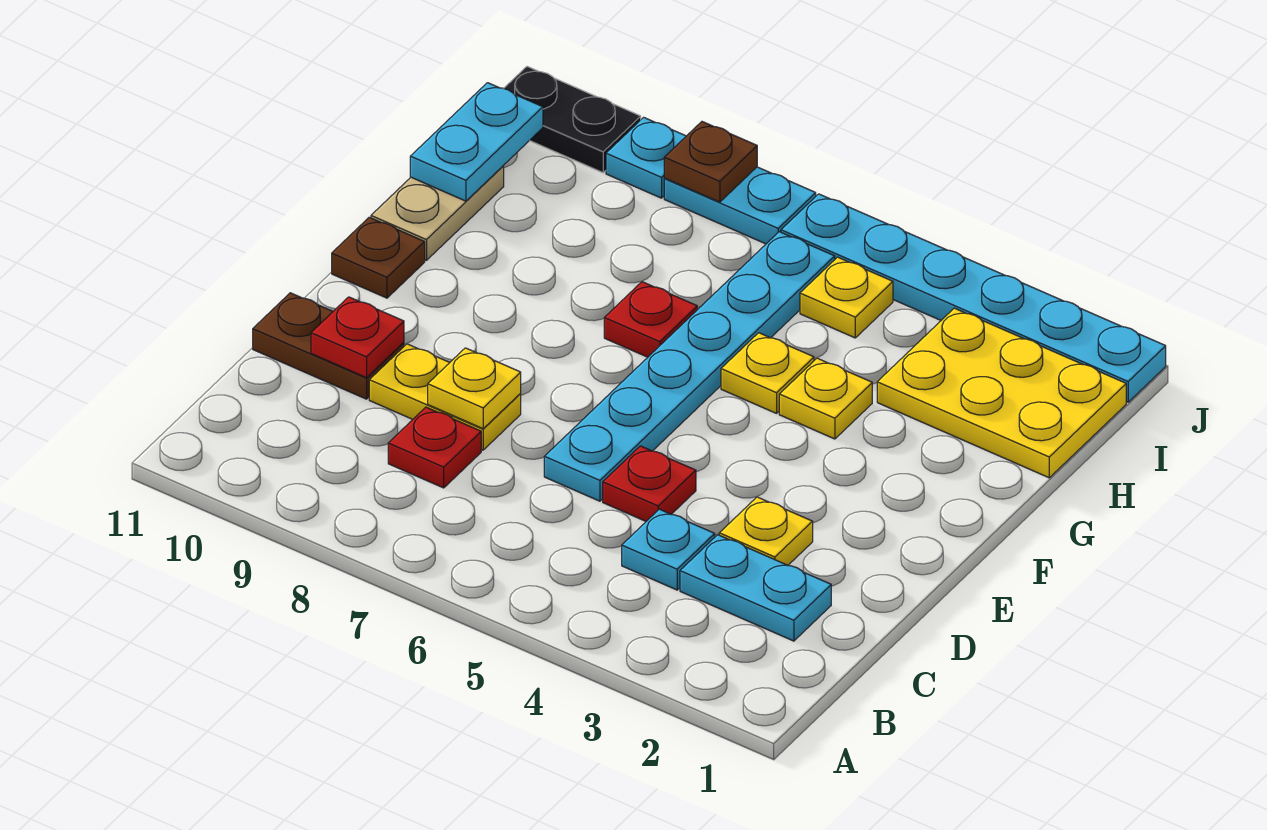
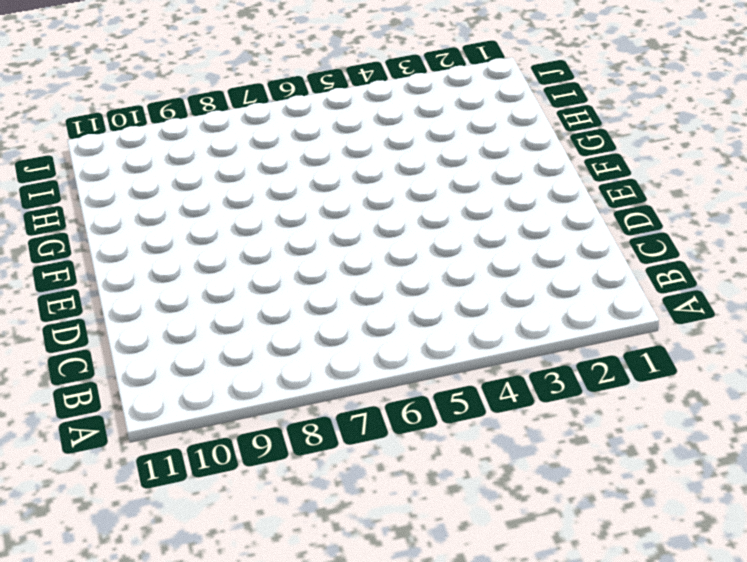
none -> cyan plate C2:C3 level 1
none -> cyan plate C4 level 1
none -> red plate C8 level 1

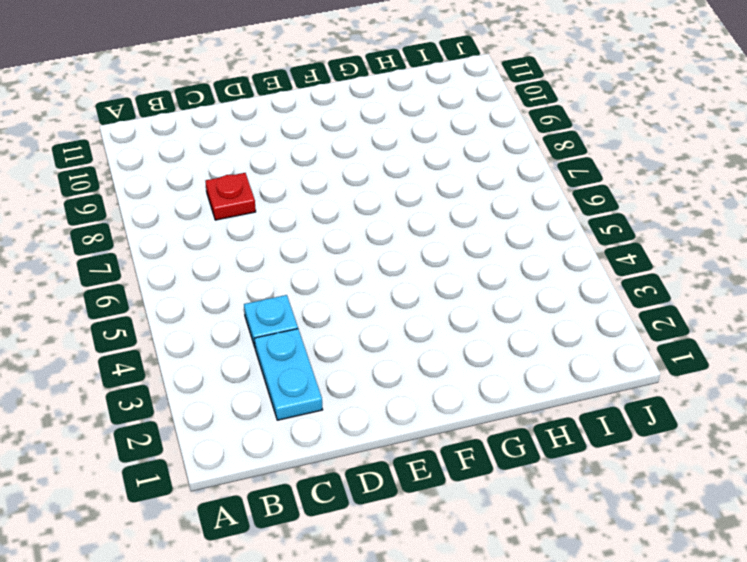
none -> yellow plate D3 level 1
none -> red plate D5 level 1
none -> cyan plate D6:I6 level 1

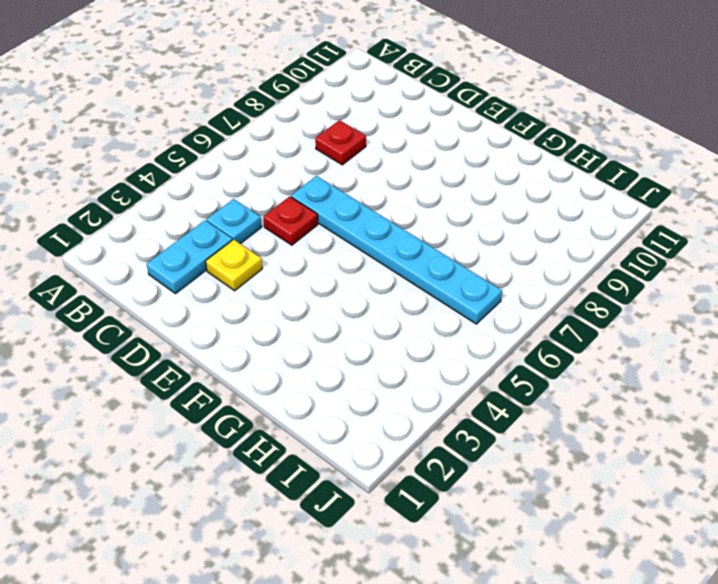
none -> yellow plate D8:D9 level 1
none -> brown plate D10:D11 level 1
none -> brown plate F11 level 1

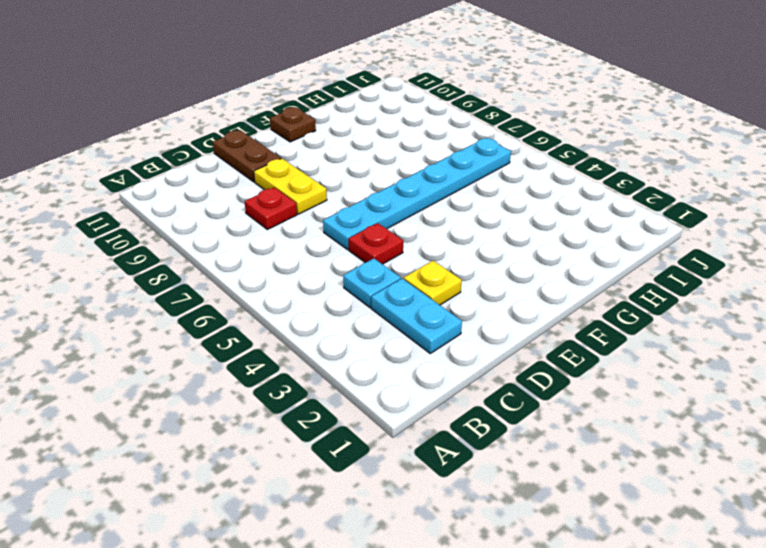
none -> yellow plate G4 level 1
none -> yellow plate G5 level 1
none -> red plate G7 level 1

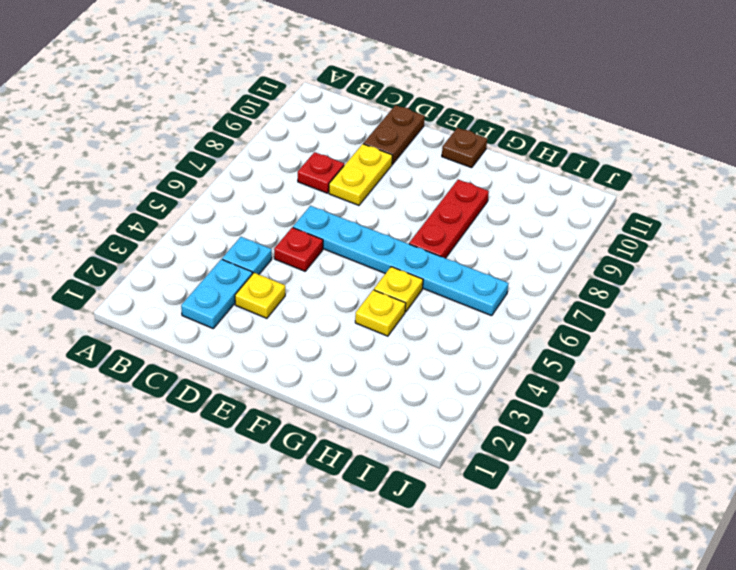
red plate G7:G9 level 1 -> red plate G7 level 1
none -> tan plate G11:H11 level 1
none -> yellow plate H1:I3 level 1
none -> yellow plate I5 level 1

